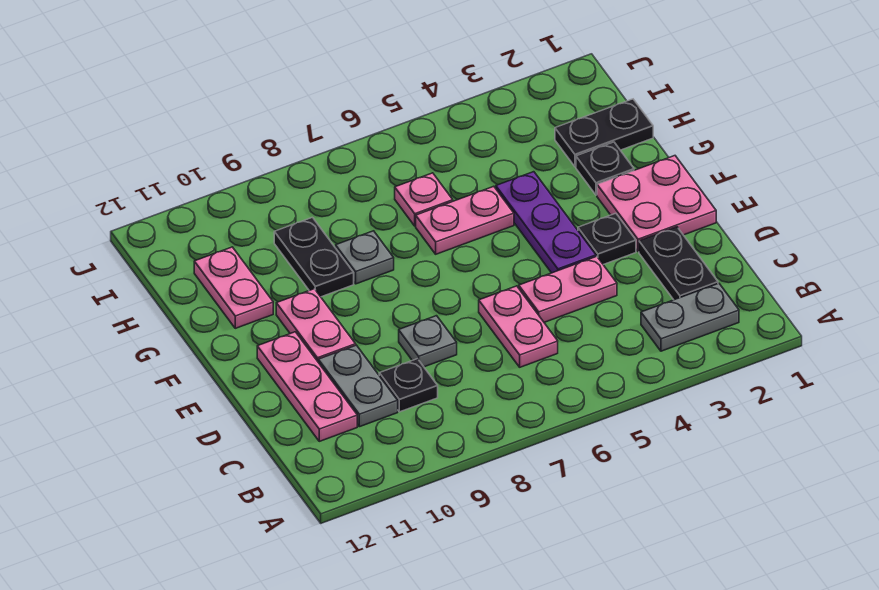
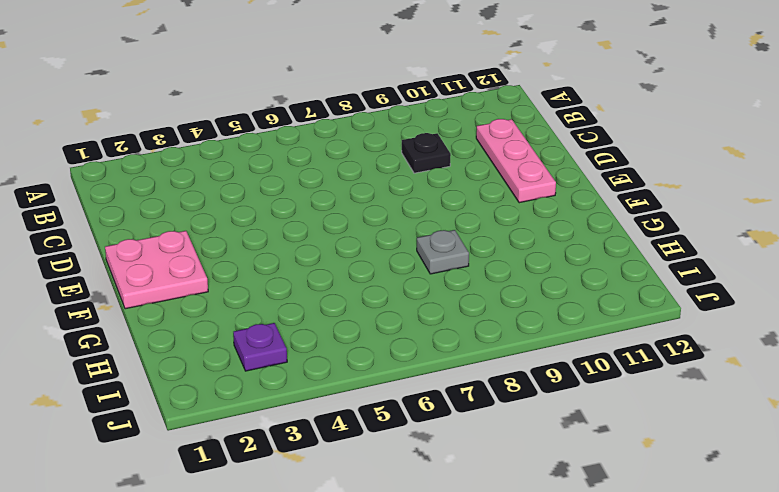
purple plate I3 level 1 -> none
none -> grey plate B2:B3 level 1
none -> black plate C2:D2 level 1
none -> pink plate C6:D6 level 1

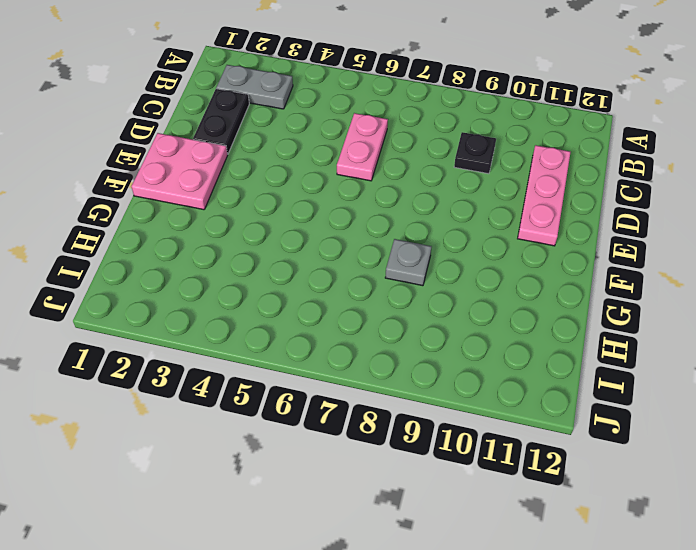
none -> grey plate C10:D10 level 1
none -> pink plate D4:D5 level 1
none -> grey plate D8 level 1

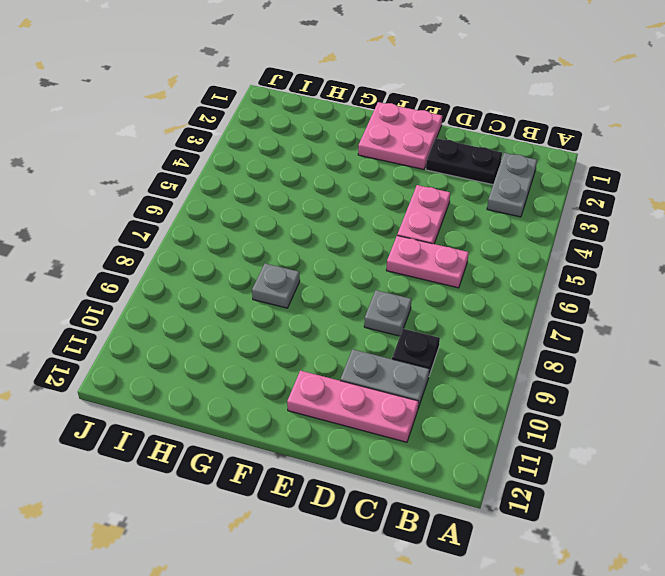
none -> black plate E3 level 1
none -> purple plate E4:G4 level 1
none -> pink plate E10:F10 level 1

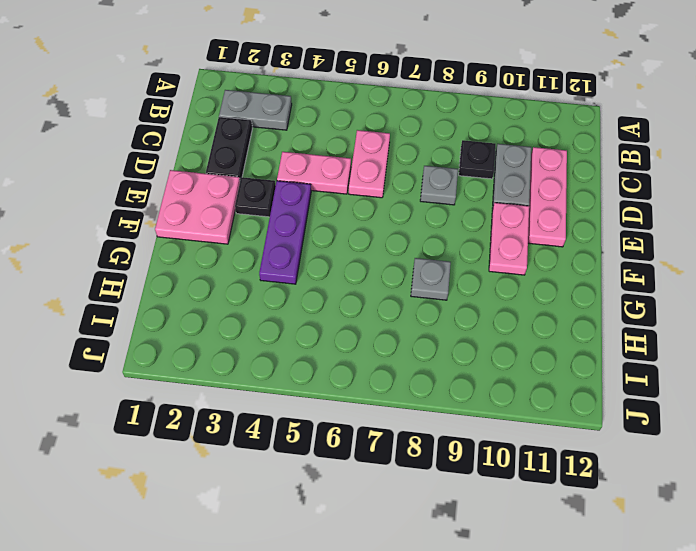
none -> black plate G2 level 1
none -> pink plate G5:G6 level 1
none -> black plate G9:H9 level 1

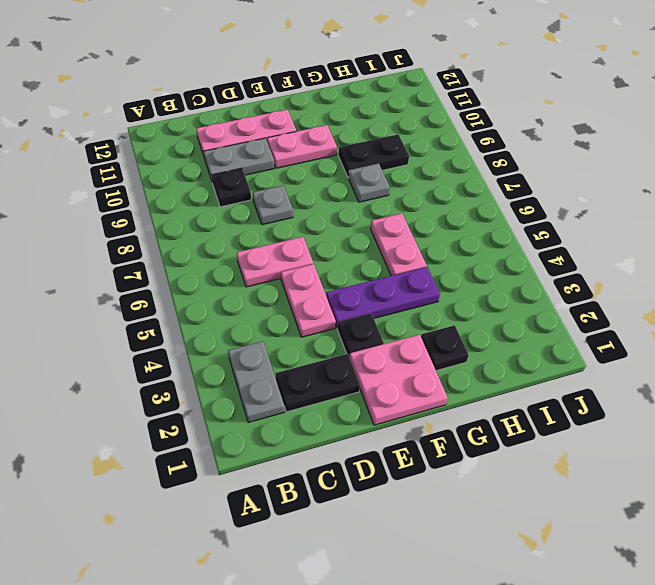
none -> pink plate G11:H11 level 1
none -> black plate H1:H2 level 1
none -> pink plate H6 level 1

